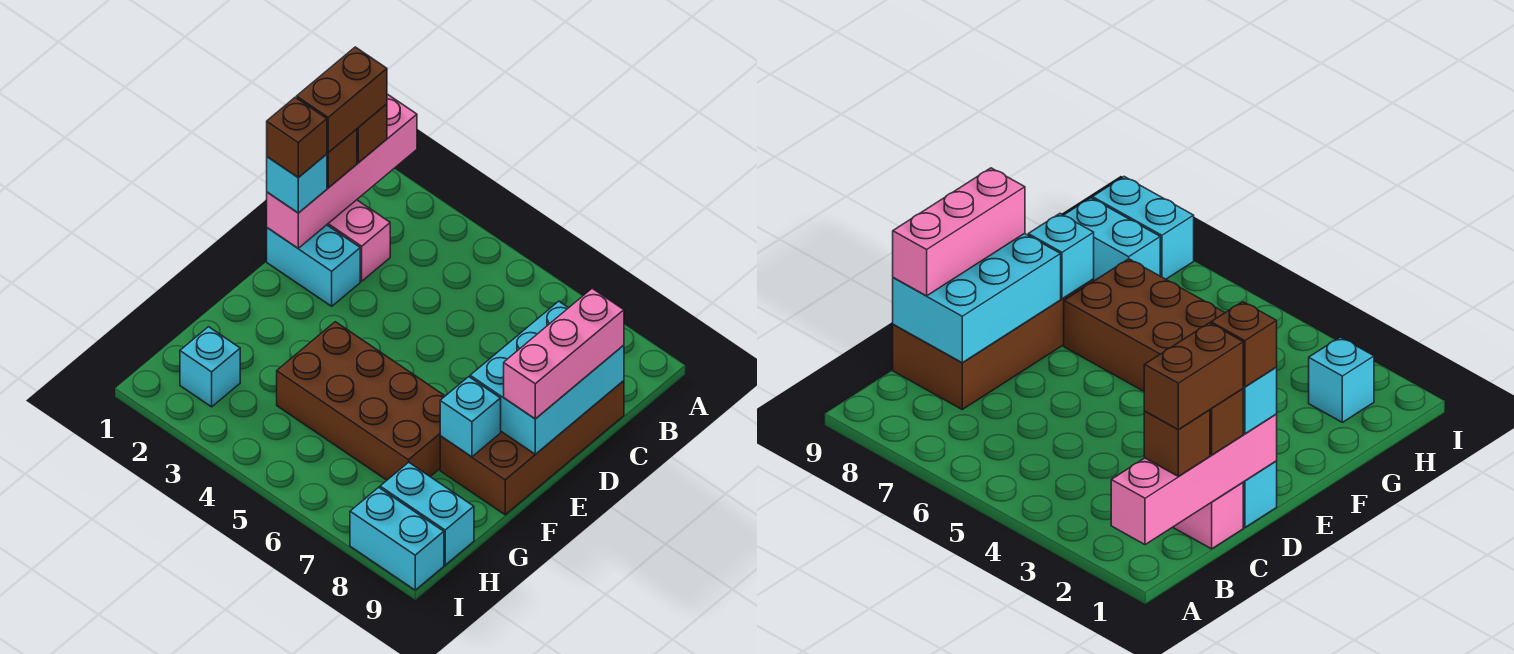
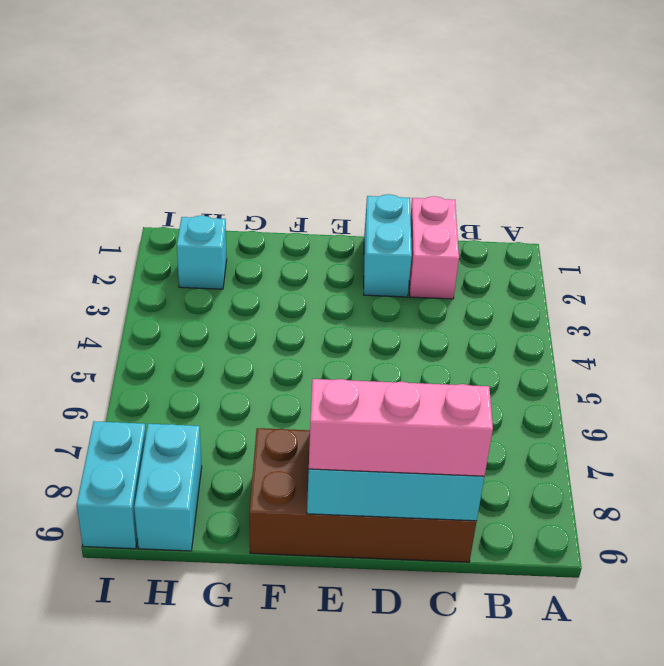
none -> brown brick F4:G7 level 1
none -> pink brick A1:D1 level 2
none -> cyan brick F8 level 2

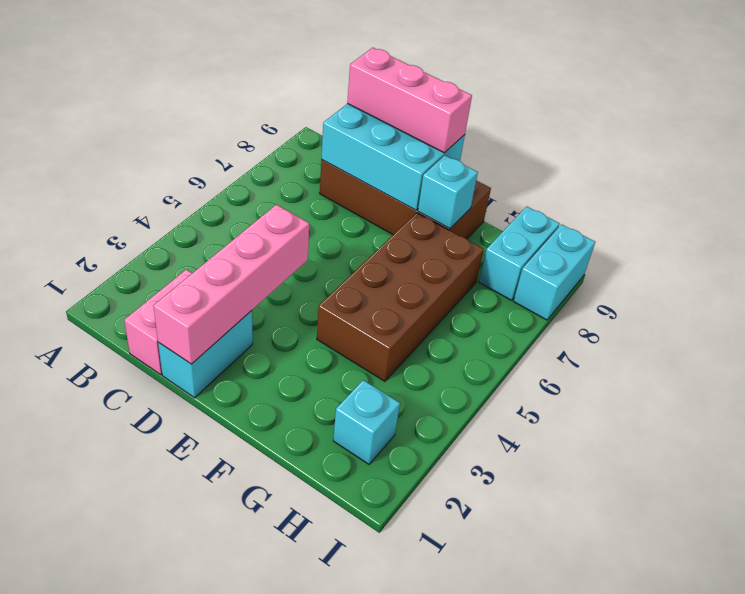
pink brick D1:D4 level 2 -> pink brick A1:D1 level 2
none -> brown brick B1 level 3
none -> brown brick C1 level 3
none -> cyan brick D1 level 3

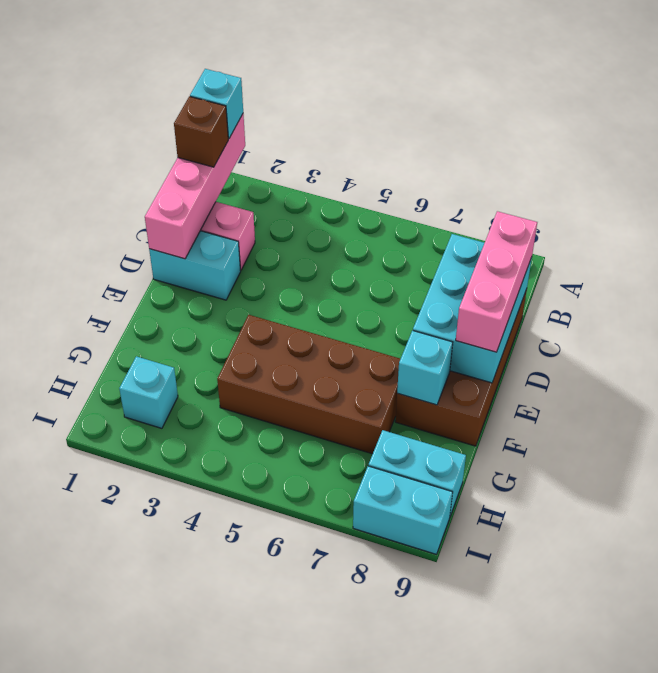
cyan brick A1 level 3 -> cyan brick D1 level 3
none -> brown brick C1 level 3
none -> brown brick B1:C1 level 4
none -> brown brick D1 level 4

